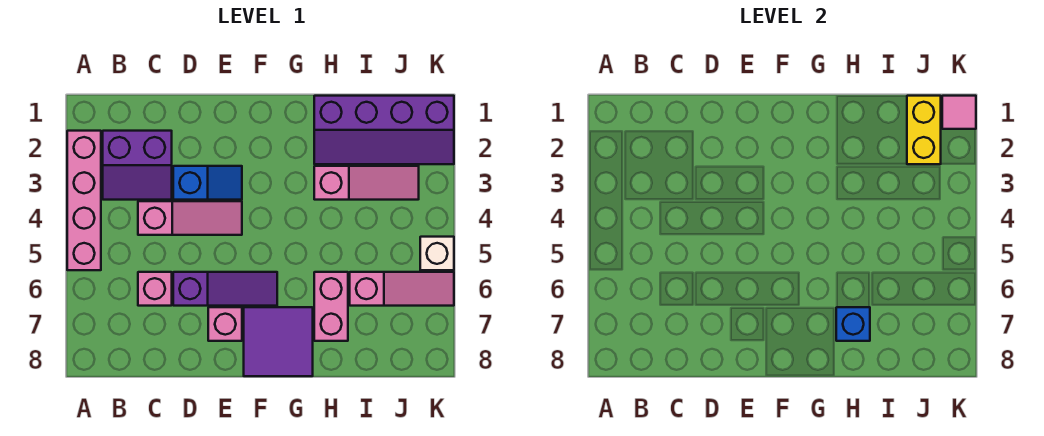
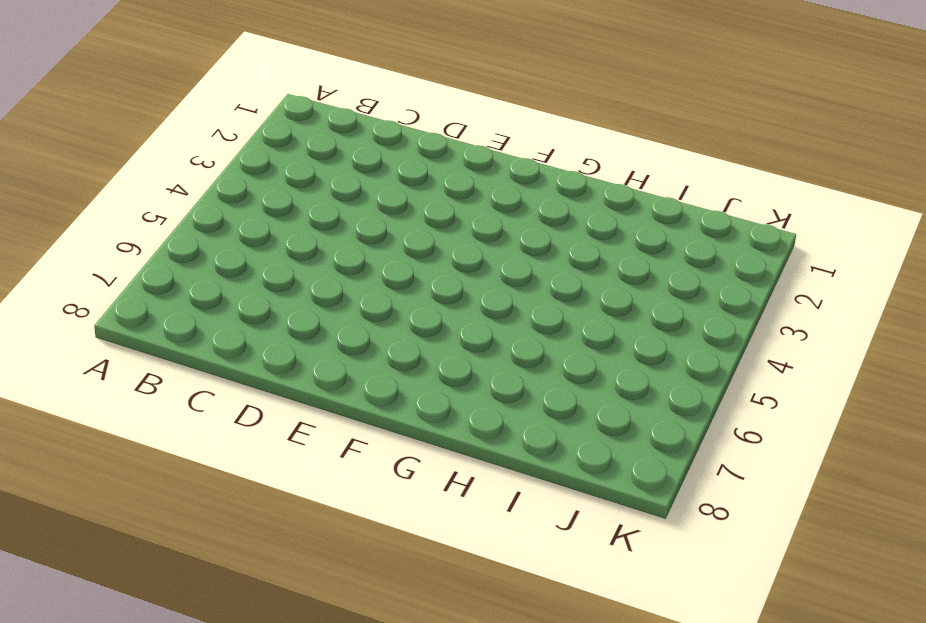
none -> pink brick A2:A5 level 1
none -> purple slope B2:C3 level 1 top 2
none -> pink slope C4:E4 level 1 top C

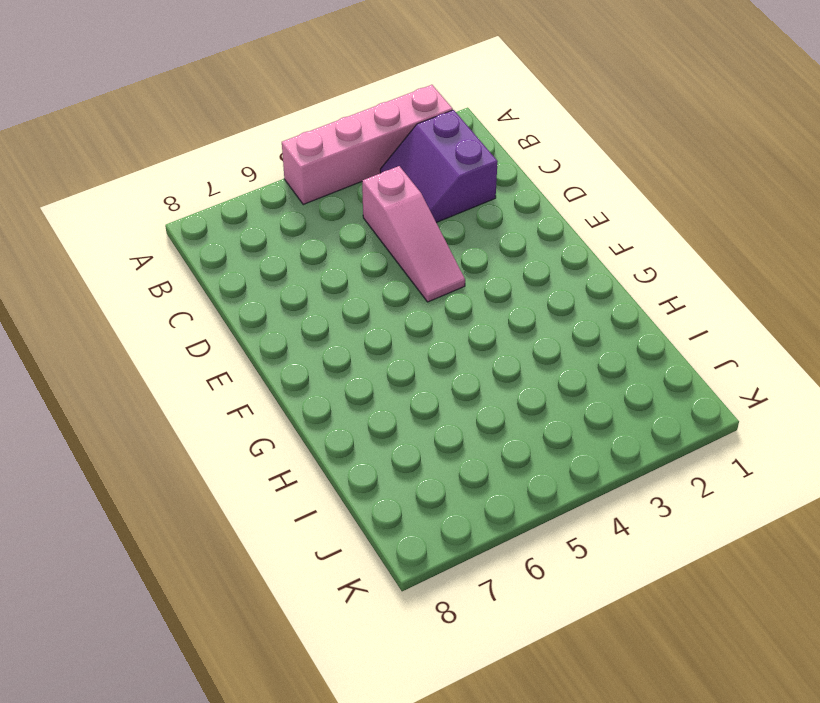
none -> pink brick C6 level 1
none -> blue slope D3:E3 level 1 top D
none -> purple slope D6:F6 level 1 top D

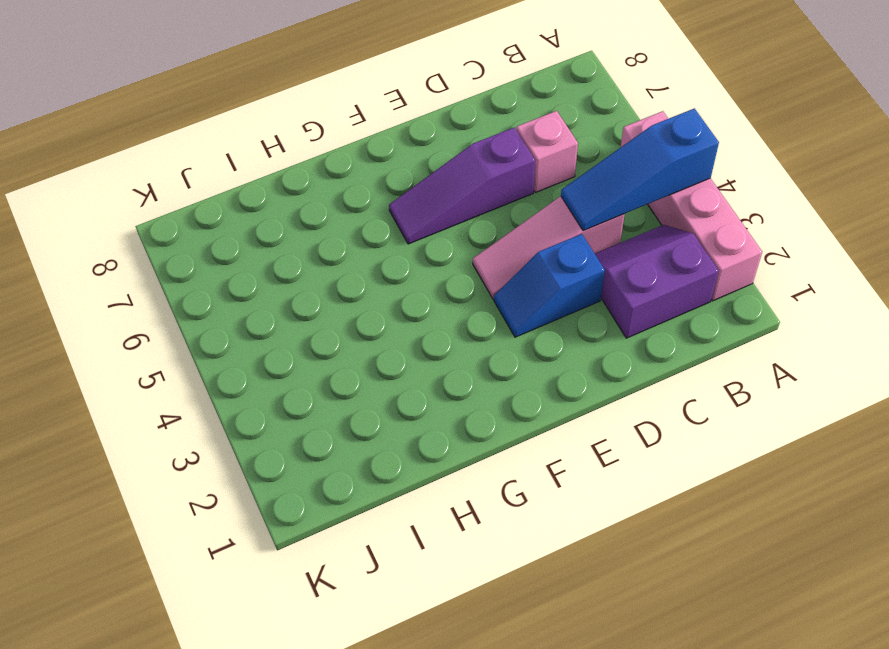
blue slope A4:C4 level 2 top A -> none
none -> pink brick E7 level 1
none -> purple tile F7:G8 level 1
none -> purple slope H1:K2 level 1 top 1

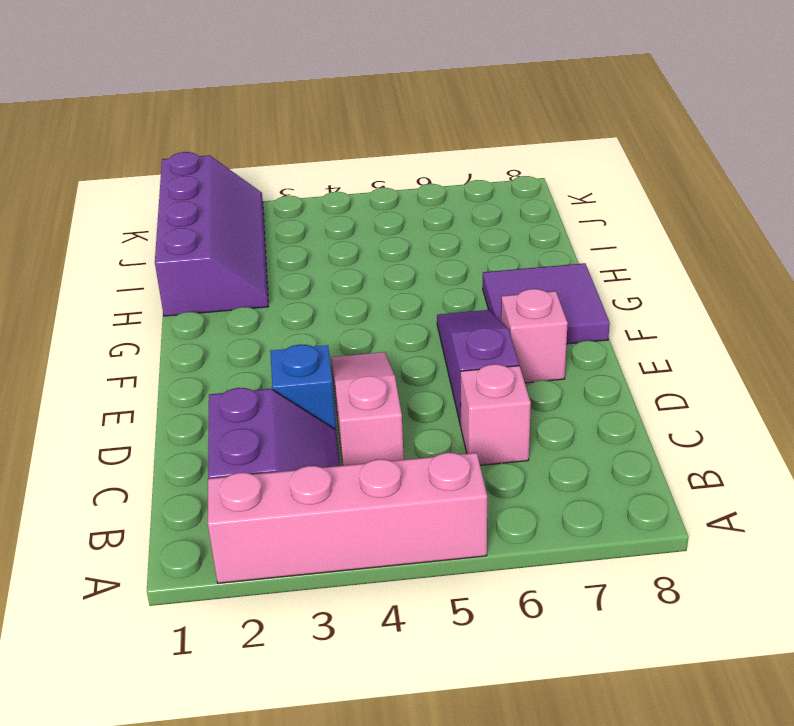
none -> pink slope H3:J3 level 1 top H
none -> pink brick H6:H7 level 1
none -> pink slope I6:K6 level 1 top I

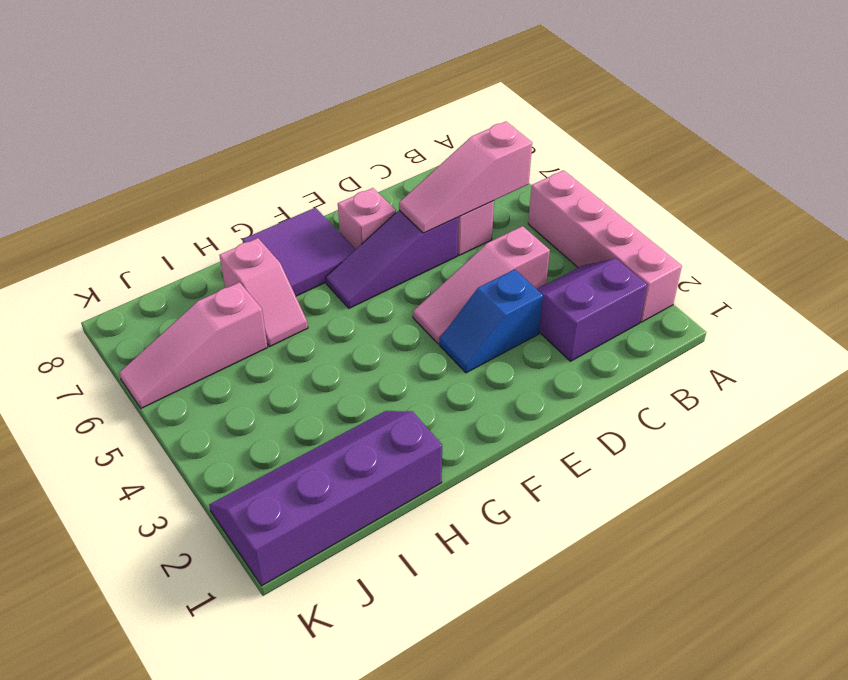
pink slope B6:D6 level 2 top B -> pink slope H3:J3 level 1 top H
pink slope H6:H7 level 1 top 7 -> pink brick H6:H7 level 1
none -> white brick K5 level 1
none -> blue brick H7 level 2
none -> yellow brick J1:J2 level 2

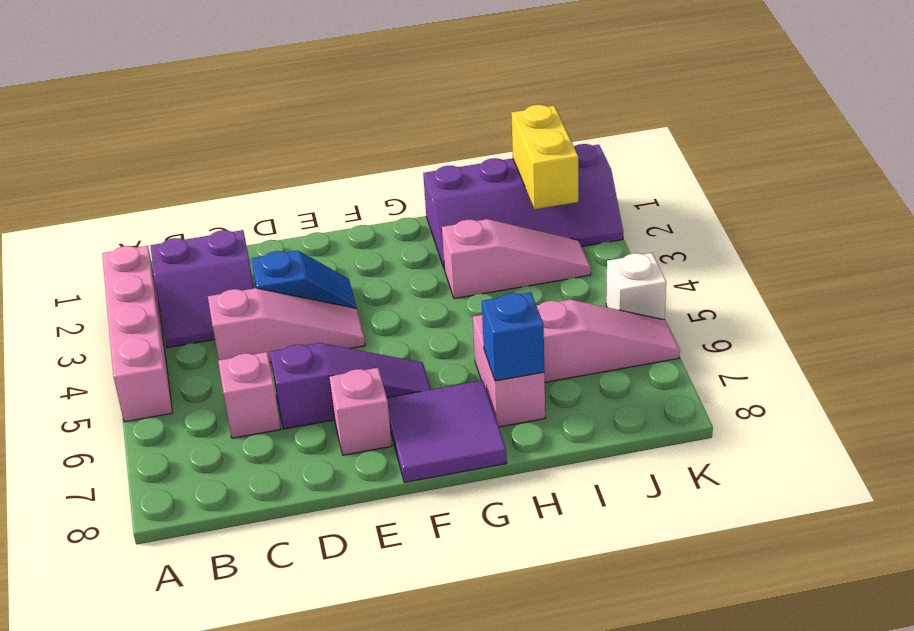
none -> pink tile K1 level 2

